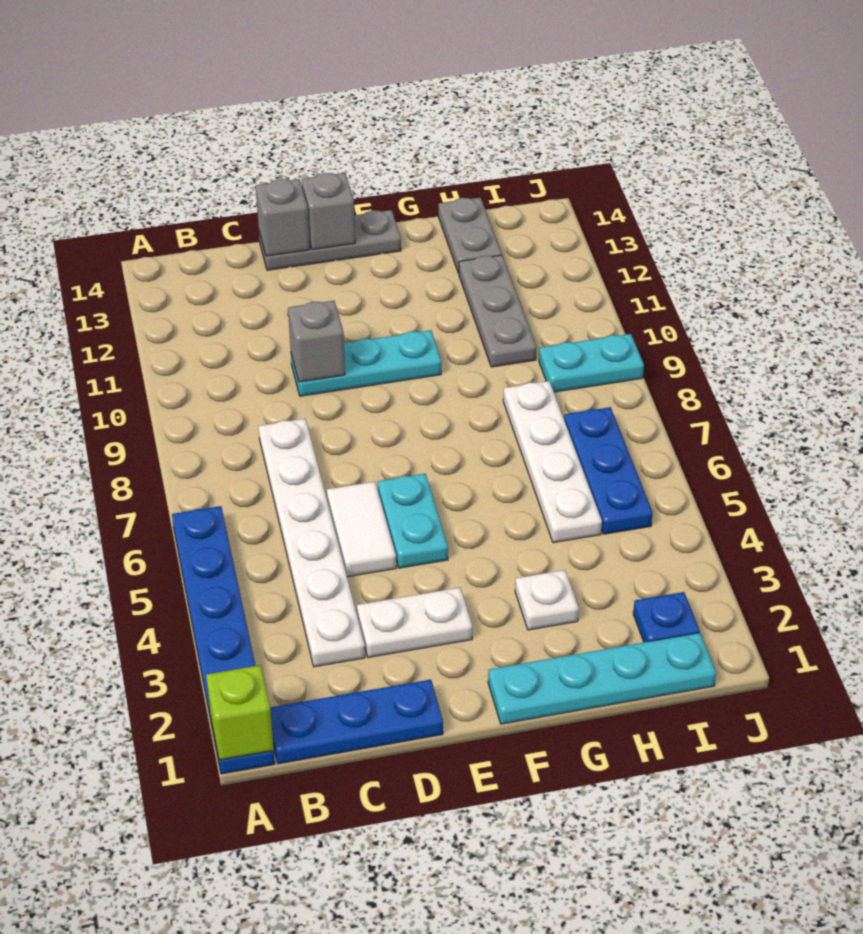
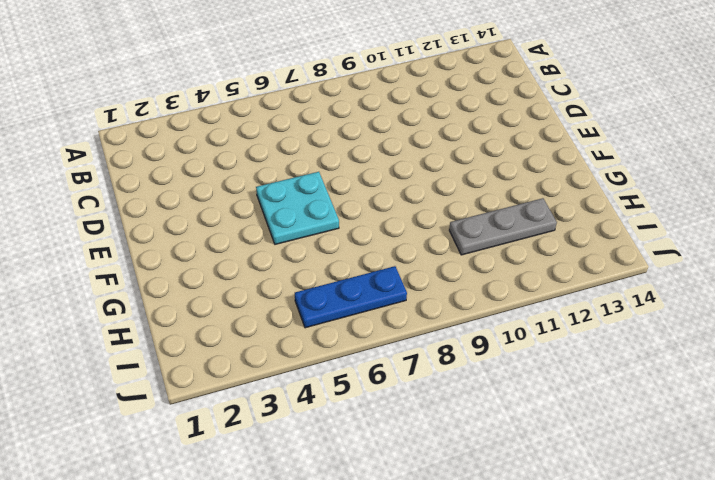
cyan plate E5:F6 level 1 -> cyan plate E5:E6 level 1
none -> blue plate A1:A6 level 1
none -> blue plate B1:D1 level 1
none -> white plate C3:C8 level 1

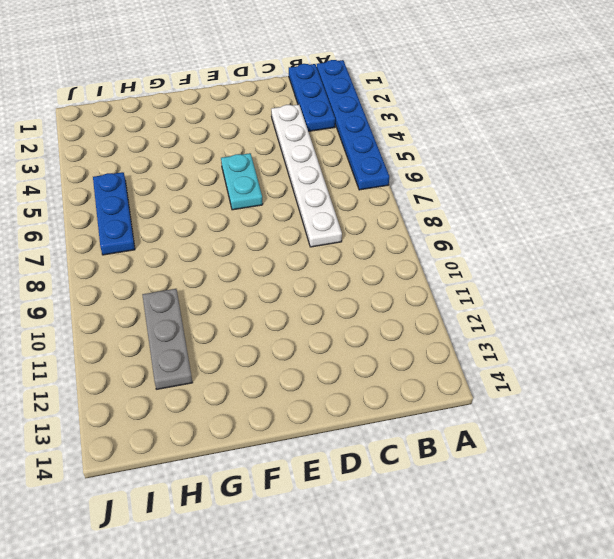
blue plate B1:B3 level 1 -> blue plate B1:D1 level 1
none -> white plate D3:E3 level 1
none -> white tile D5:D6 level 1
none -> cyan plate D10:F10 level 1

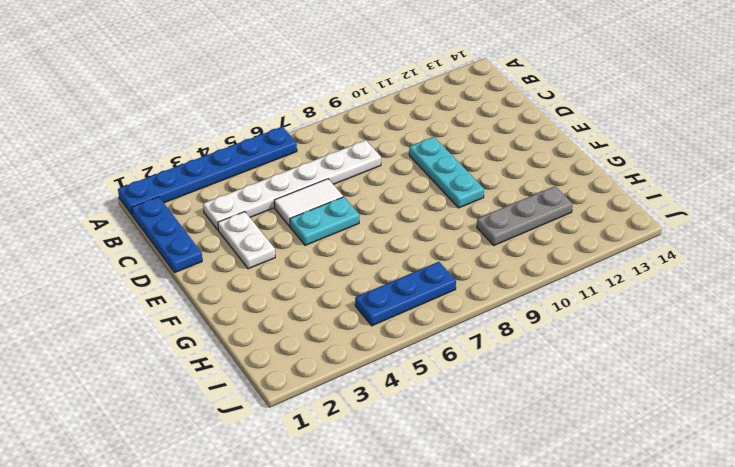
none -> grey plate D14:F14 level 1
none -> cyan plate F1:I1 level 1
none -> white plate G3 level 1

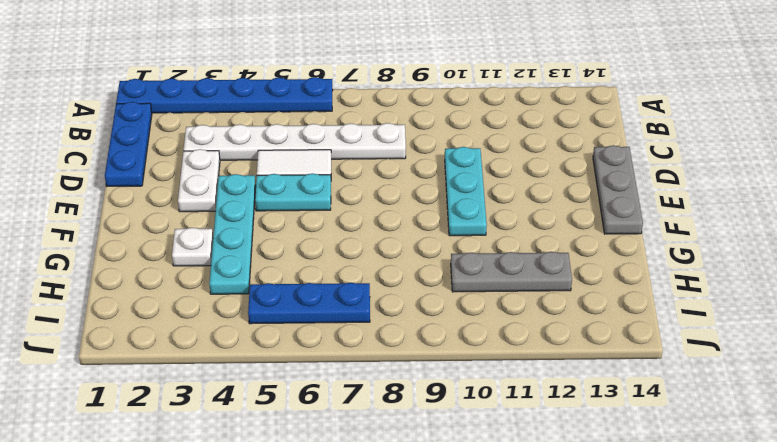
cyan plate E4:H4 level 1 -> cyan plate F1:I1 level 1
none -> white plate H5:H8 level 1
none -> grey plate H13:H14 level 1
none -> blue plate I2 level 1

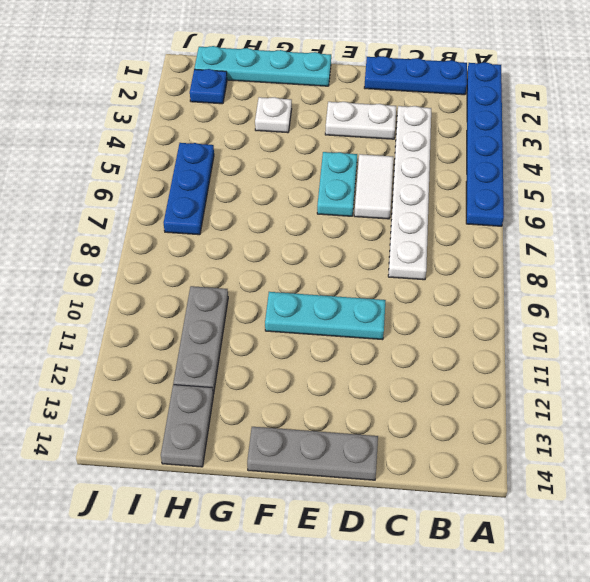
none -> white plate H5:H8 level 1
none -> cyan plate I9:J9 level 1
none -> lime brick A1 level 2

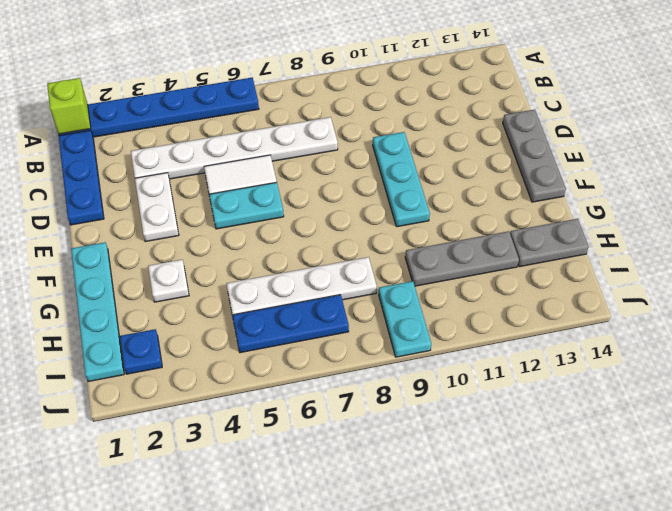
none -> grey brick D10 level 2
none -> grey brick D14 level 2
none -> grey brick E14 level 2

